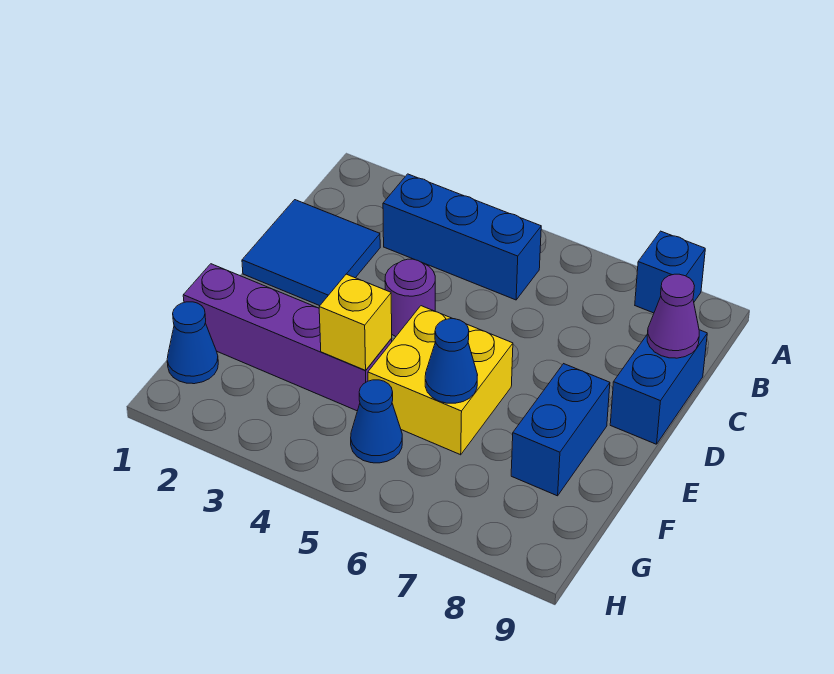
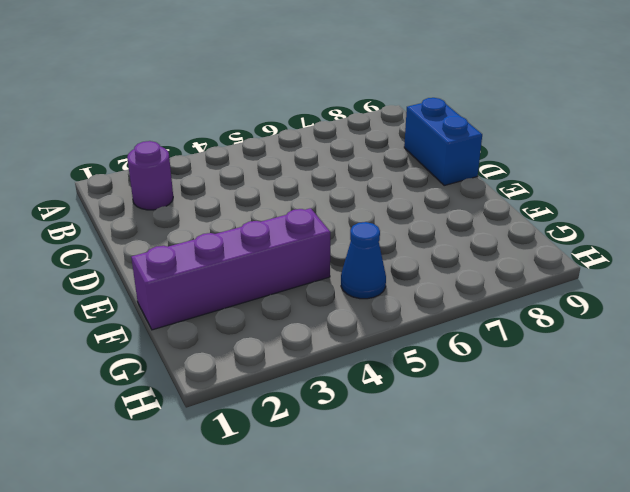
purple round brick B2 level 1 -> purple round brick D4 level 1
none -> blue brick A8 level 1
none -> blue brick B3:B5 level 1
none -> blue tile C1:D2 level 1

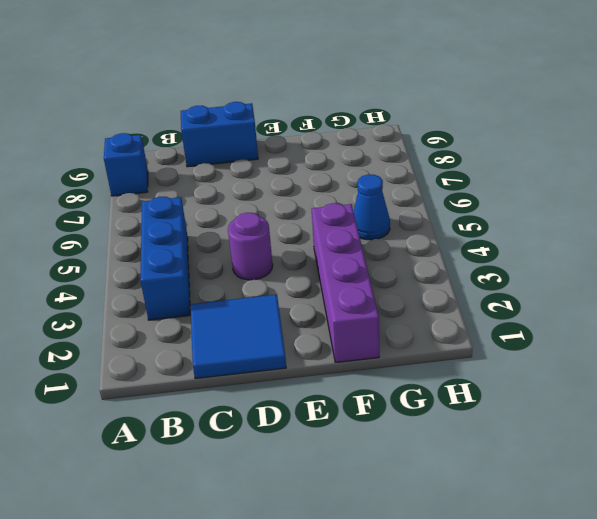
none -> yellow brick E5:F6 level 1
none -> blue brick E8:F8 level 1
none -> blue cone G1 level 1

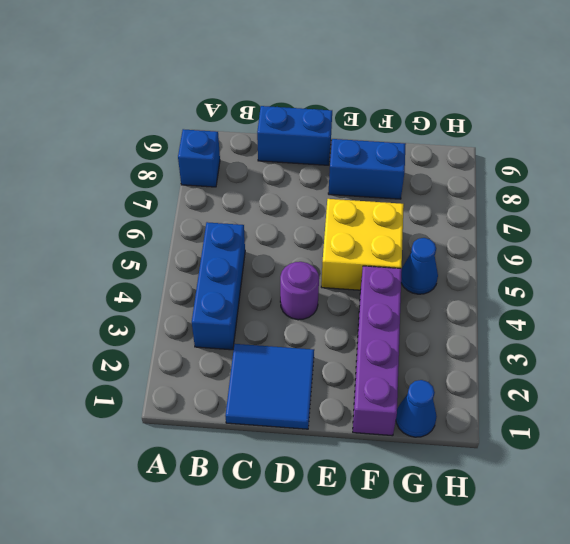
none -> purple cone C9 level 2
none -> yellow brick F4 level 2
none -> blue cone F6 level 2

